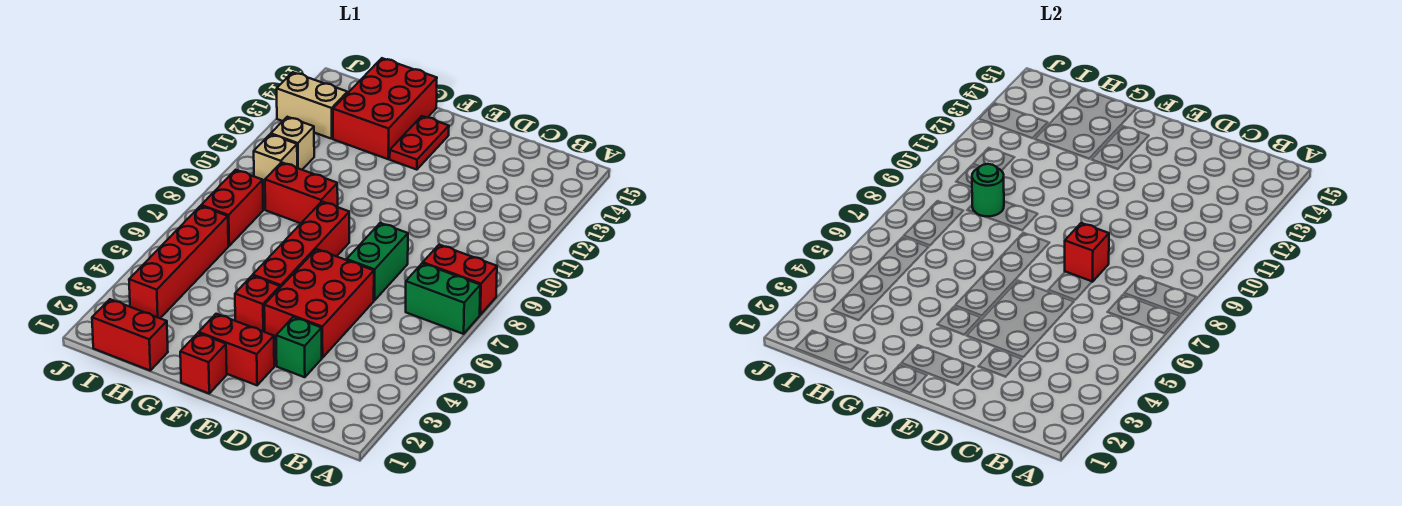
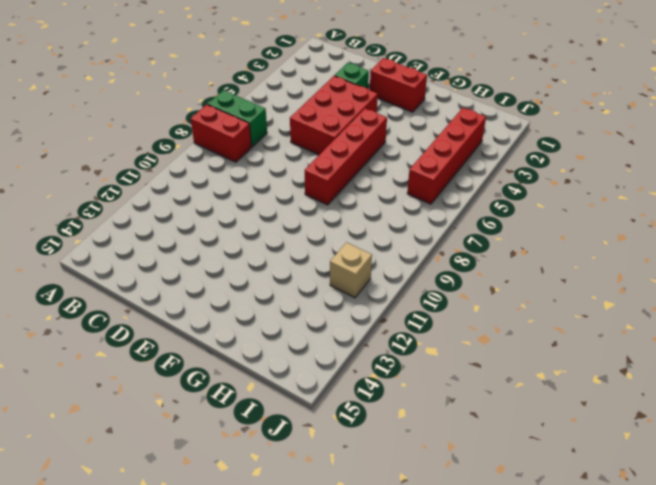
none -> green brick D7:D8 level 1
none -> red brick F1 level 1
none -> red brick F4 level 1

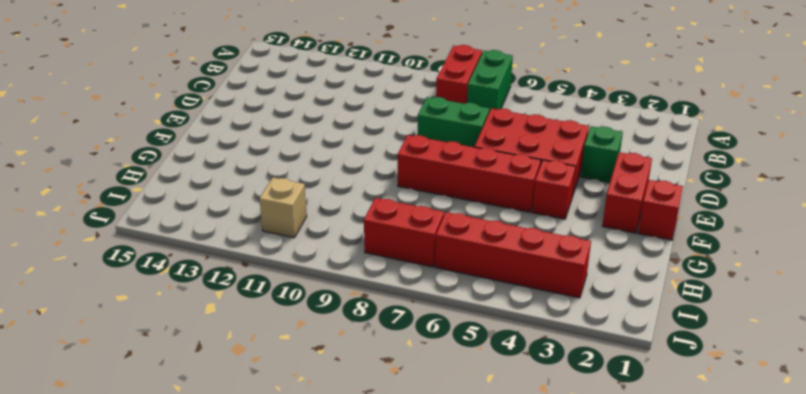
none -> red plate F13:F14 level 1
none -> red brick G9:H9 level 1
none -> red brick G13:H15 level 1

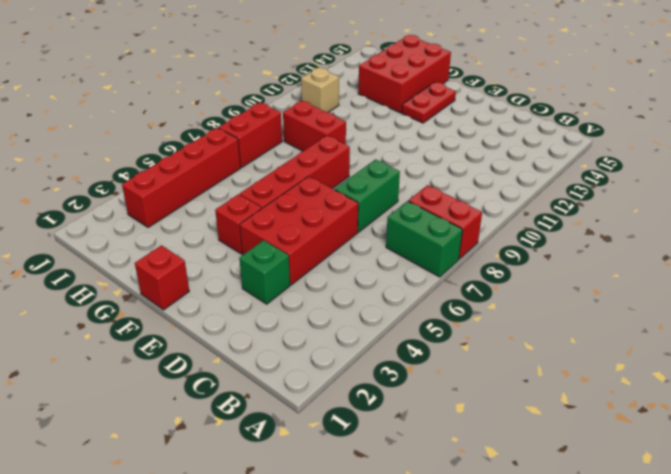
none -> red brick E2:F2 level 1
none -> red brick H1:I1 level 1
none -> tan brick I10 level 1

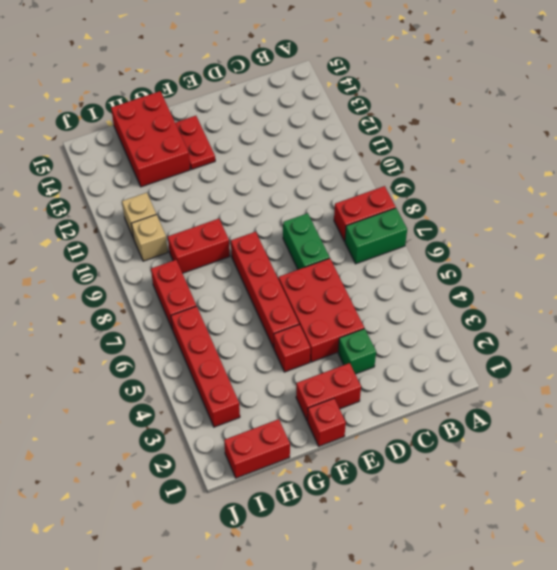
none -> tan brick I13:J13 level 1
none -> red brick D8 level 2
none -> green round brick H9 level 2

